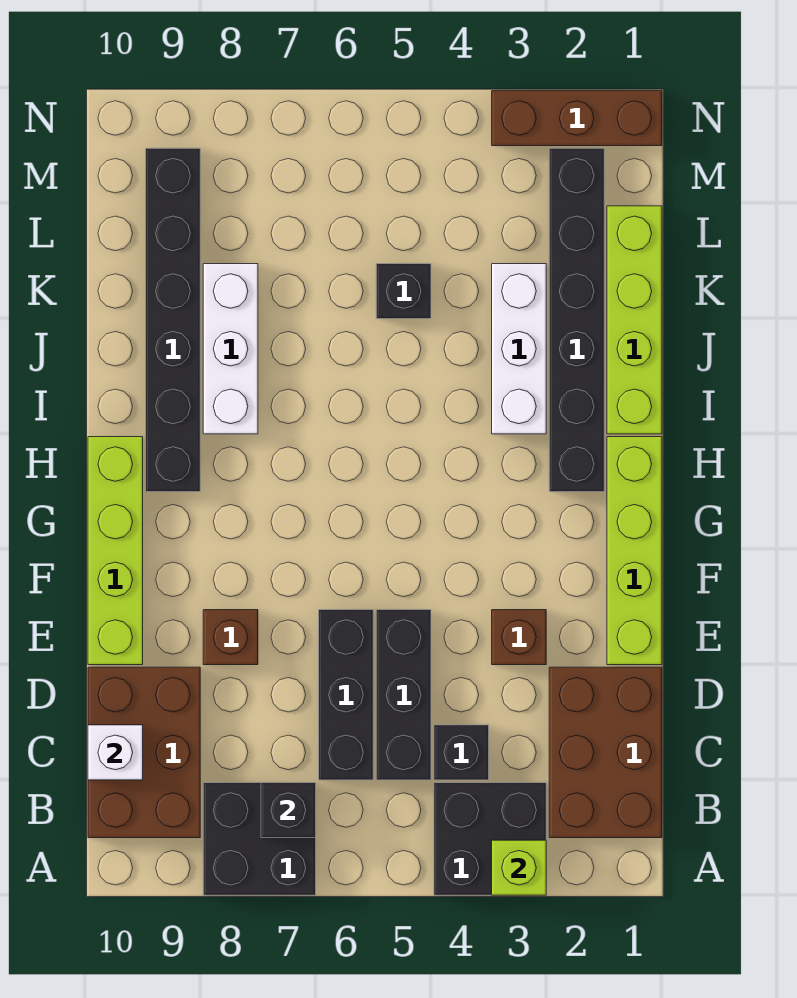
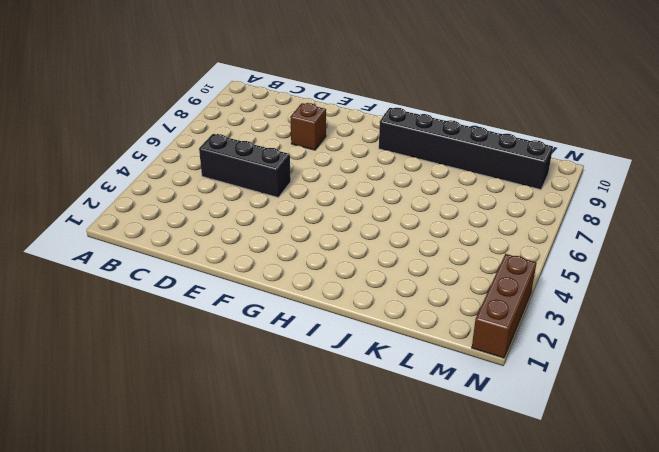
none -> black brick A3:B4 level 1
none -> black brick A7:B8 level 1
none -> brown brick B1:D2 level 1

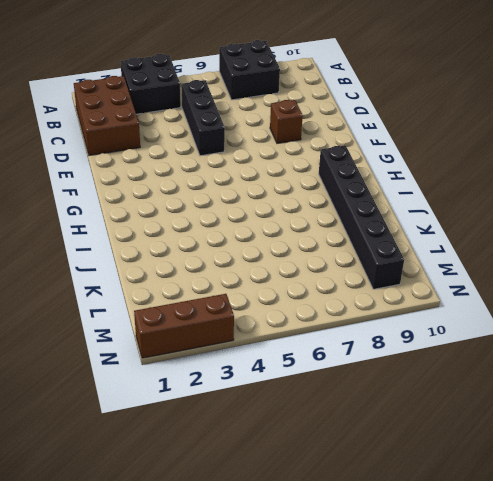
none -> brown brick B9:D10 level 1
none -> black brick C4 level 1
none -> black brick C6:E6 level 1

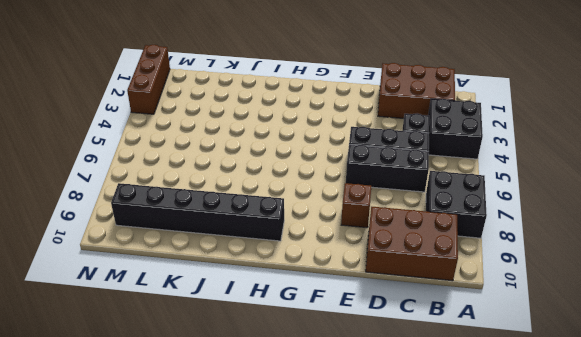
none -> lime brick E1:H1 level 1
none -> brown brick E3 level 1
none -> lime brick E10:H10 level 1

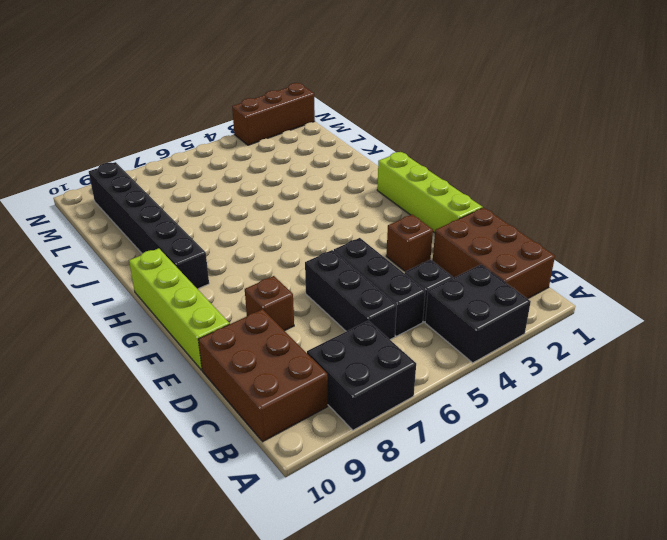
none -> black brick H2:M2 level 1
none -> lime brick I1:L1 level 1
none -> white brick I3:K3 level 1

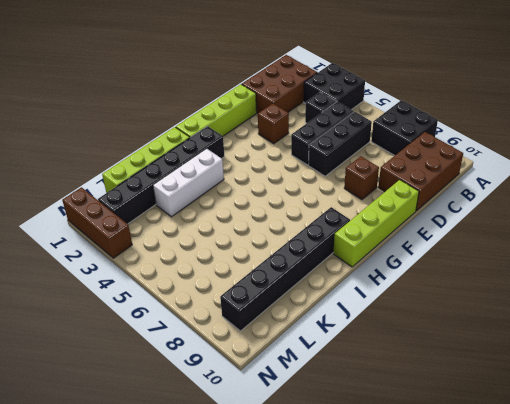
none -> white brick I8:K8 level 1
none -> black brick K5 level 1
none -> lime brick A3 level 2

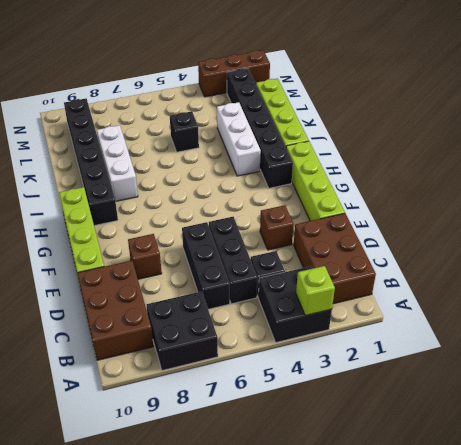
none -> black brick B7 level 2
none -> white brick C10 level 2

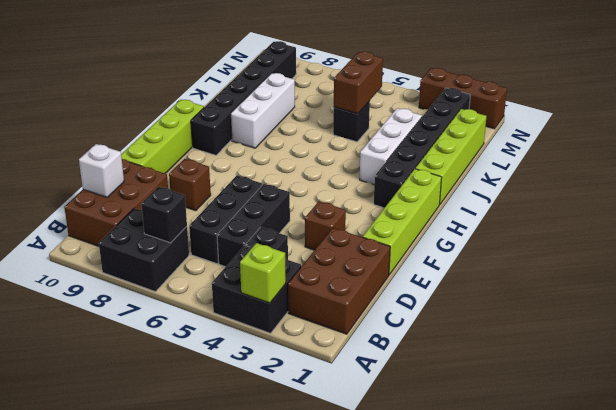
brown brick K5:L5 level 2 -> none

